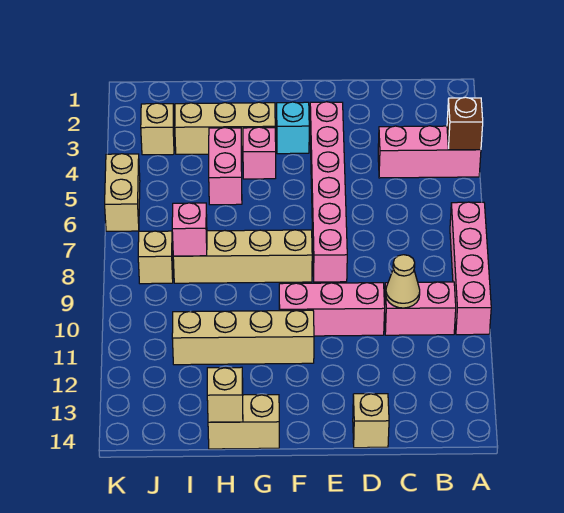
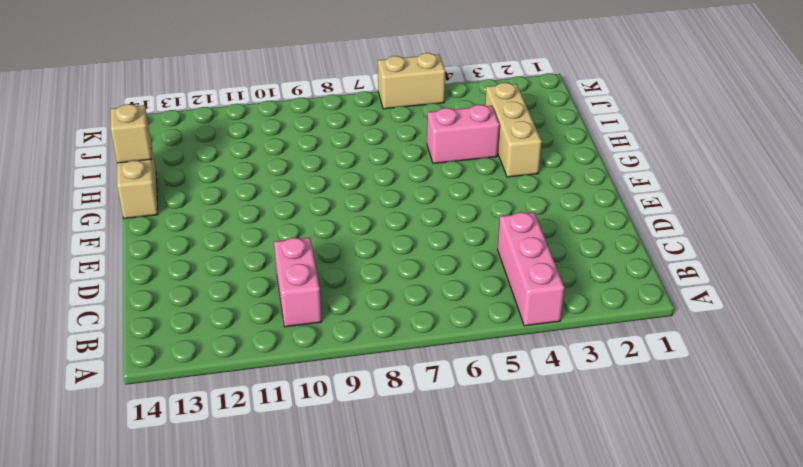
none -> pink brick A7:A10 level 1
none -> pink brick D10:F10 level 1
none -> tan brick D14 level 1

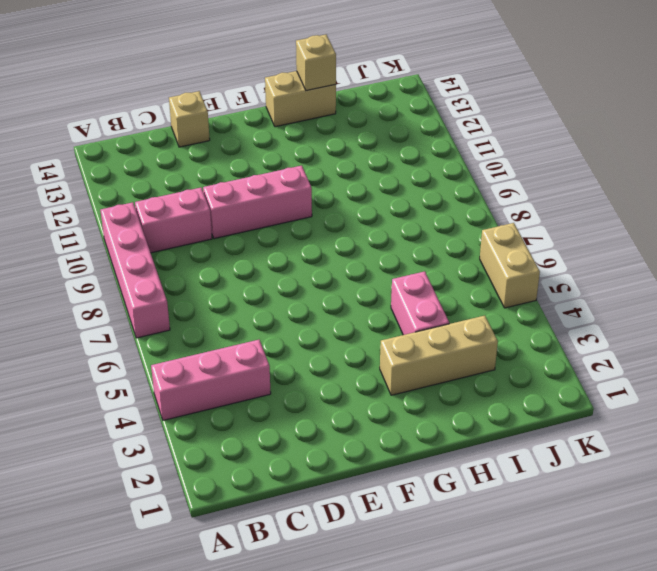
none -> pink brick E3:E8 level 1
none -> cyan brick F3 level 1
none -> tan brick F8:I8 level 1

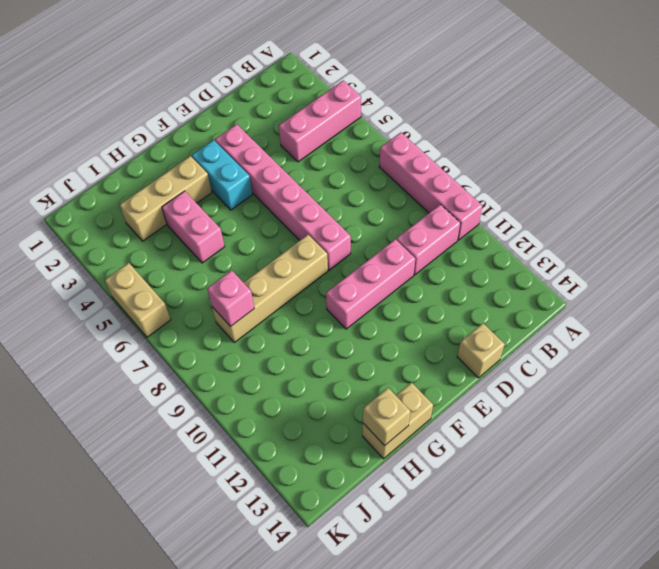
cyan brick F3:F4 level 1 -> cyan brick F3 level 1
none -> tan brick F11:I11 level 1
none -> pink brick G4 level 1
none -> tan brick J3 level 1

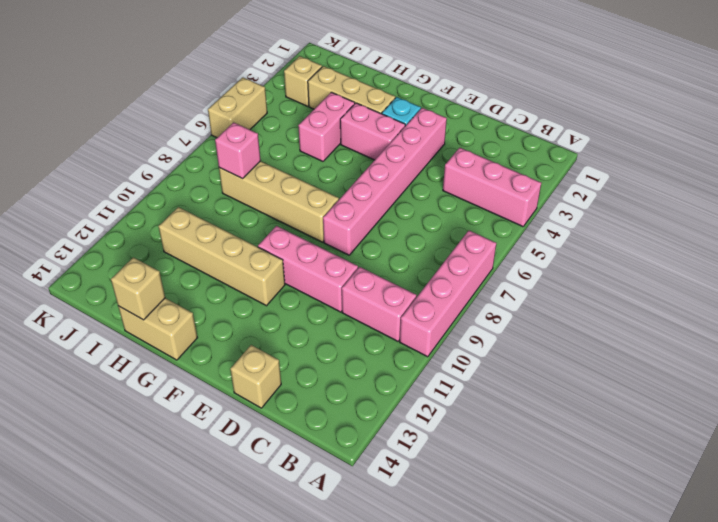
pink brick F4:G4 level 1 -> pink brick G4 level 1
none -> tan brick J8 level 1
none -> brown brick A4 level 2
none -> tan cone C10 level 2

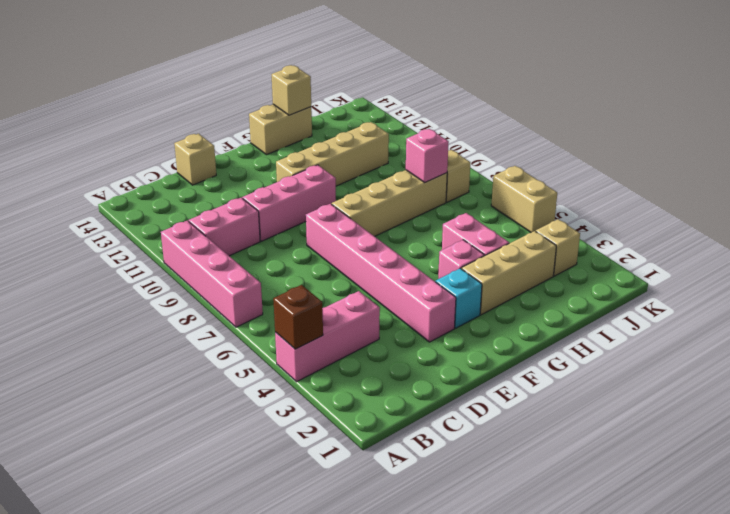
none -> tan cone C10 level 2

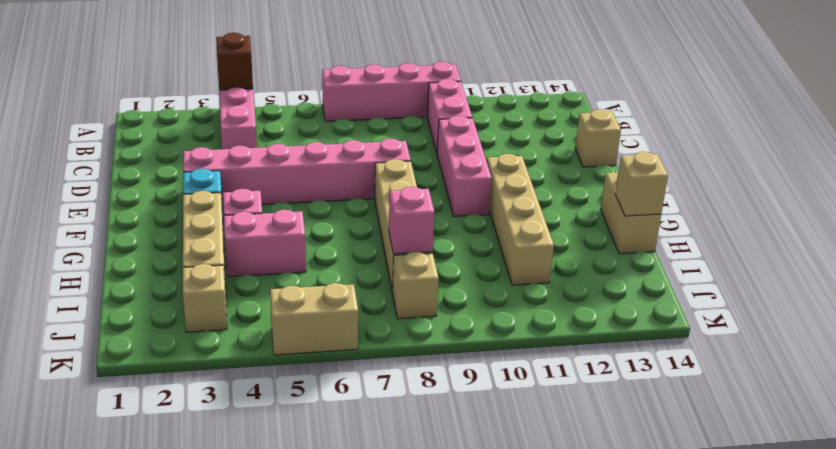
none -> tan cone C10 level 2

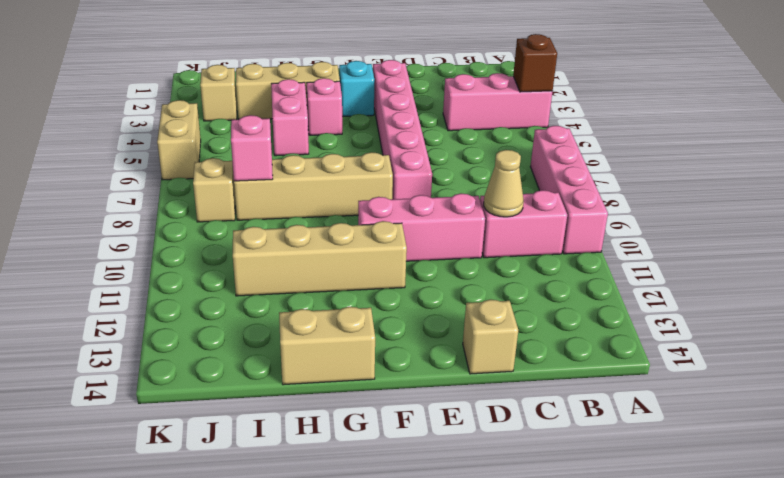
none -> tan brick H14 level 2

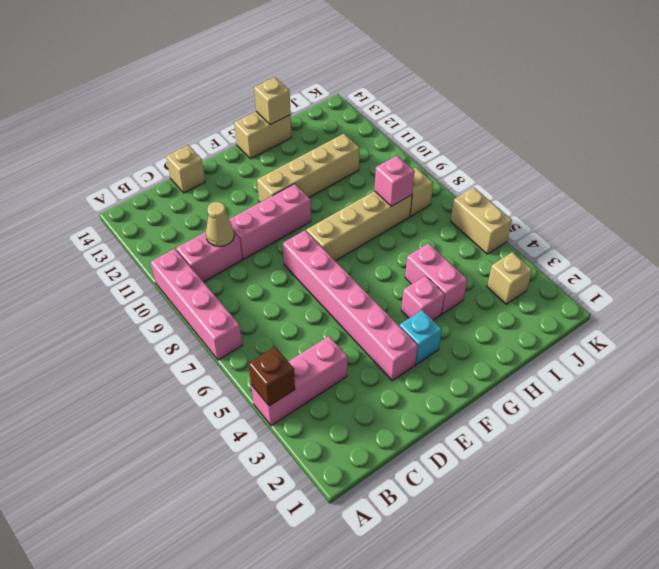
none -> tan brick G3:I3 level 1

